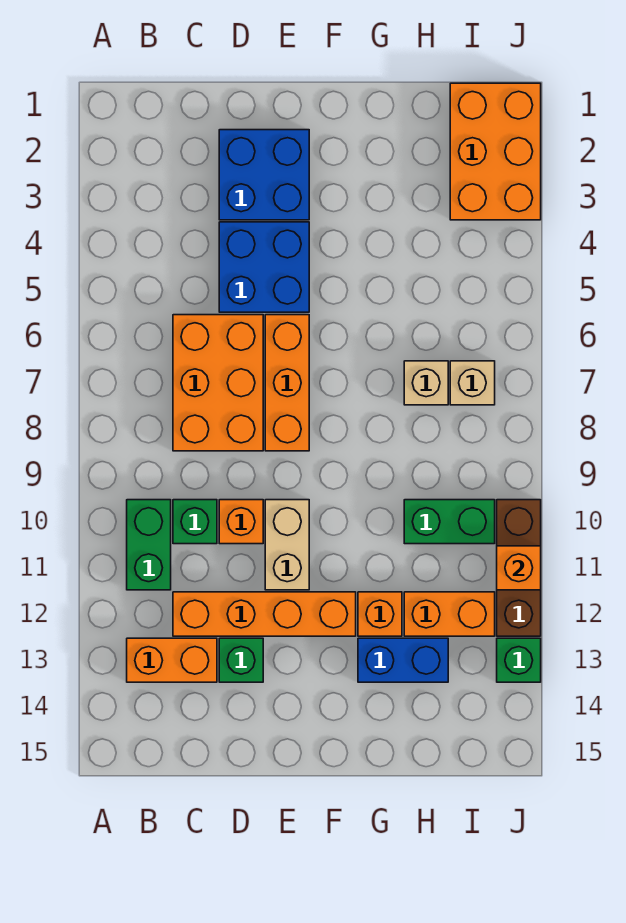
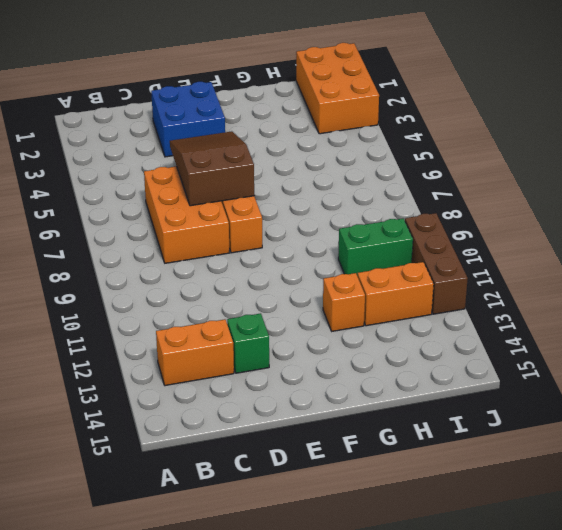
brown slope D5:E7 level 2 top 7 -> none
none -> green brick B10:B11 level 1
none -> green brick C10 level 1
none -> orange brick C12:F12 level 1

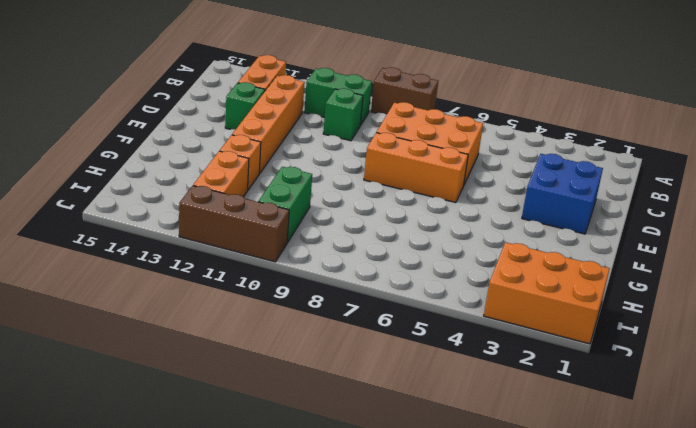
brown brick A8:A9 level 1 -> none
none -> blue brick D4:E5 level 1
none -> orange brick D10 level 1
none -> tan brick E10:E11 level 1

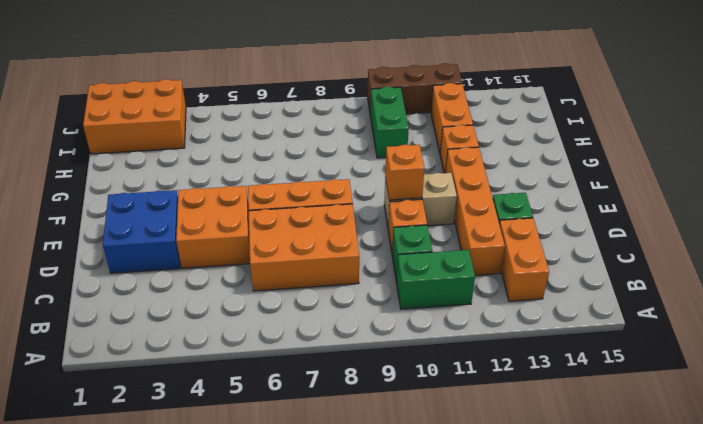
orange brick D4:E5 level 1 -> blue brick D4:E5 level 1
orange brick E10 level 2 -> orange brick J11 level 2
none -> blue brick G13:H13 level 1
none -> tan brick H7 level 1
none -> tan brick I7 level 1

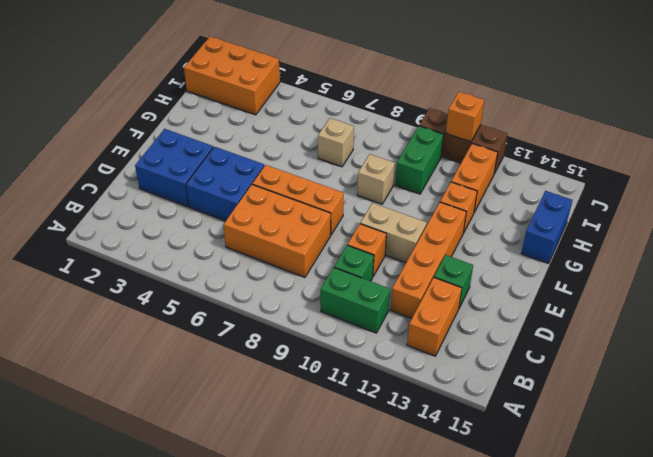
tan brick G9 level 1 -> tan brick I7 level 1
blue brick G15:H15 level 1 -> blue brick G13:H13 level 1
none -> green brick J13 level 1

